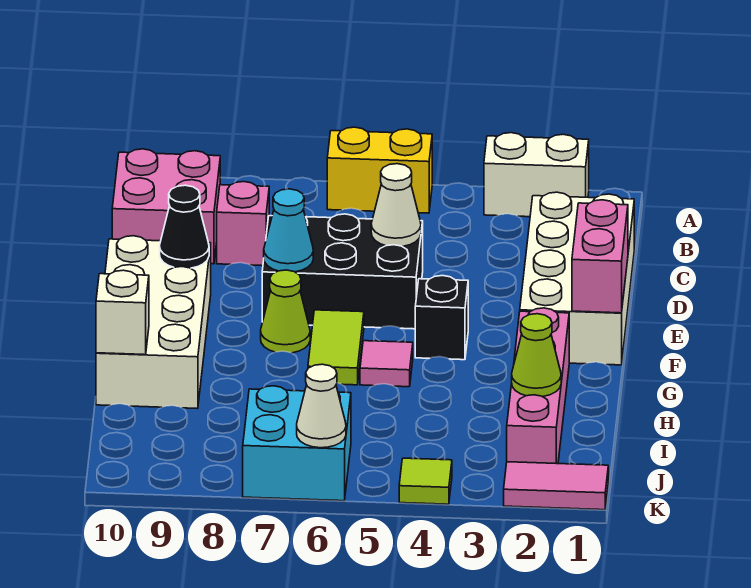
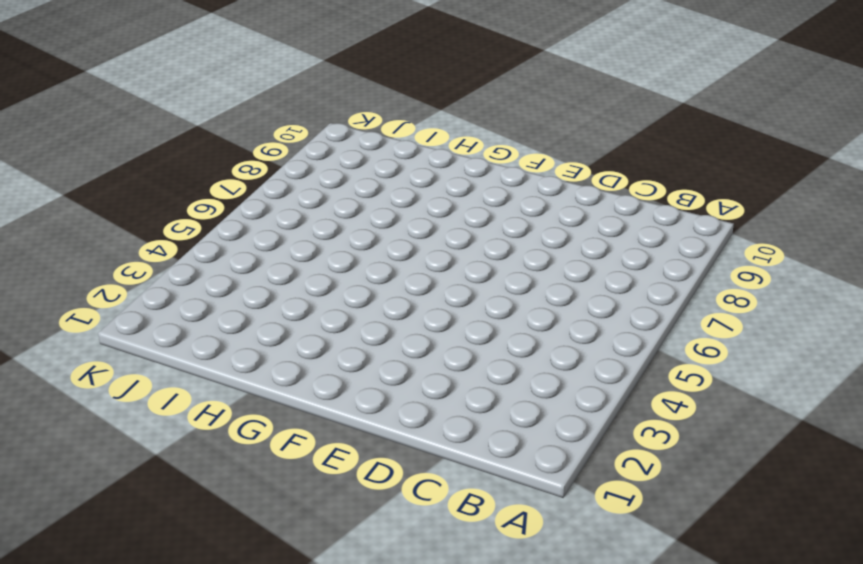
none -> white brick A2:A3 level 1
none -> yellow brick A5:A6 level 1
none -> pink brick B9:C10 level 1

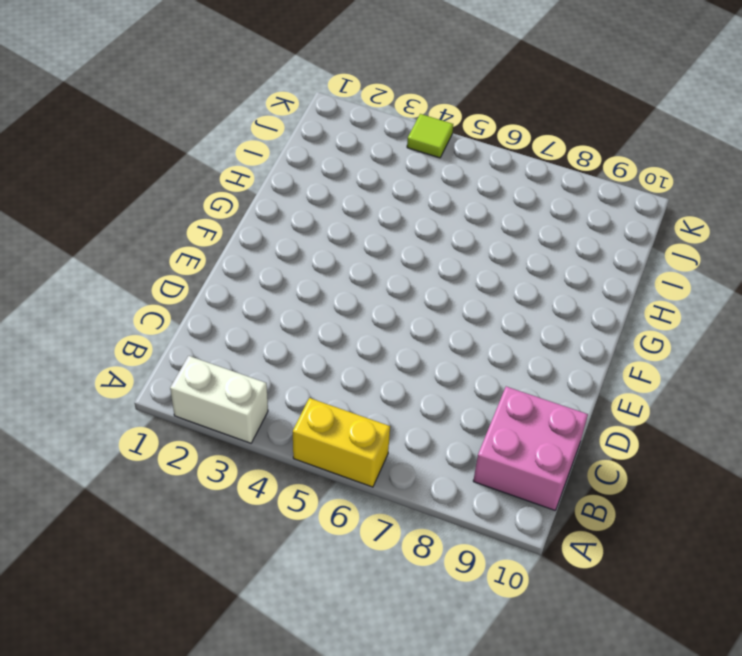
none -> white brick C1:F2 level 1
none -> pink brick C8 level 1
none -> black brick D5:E7 level 1

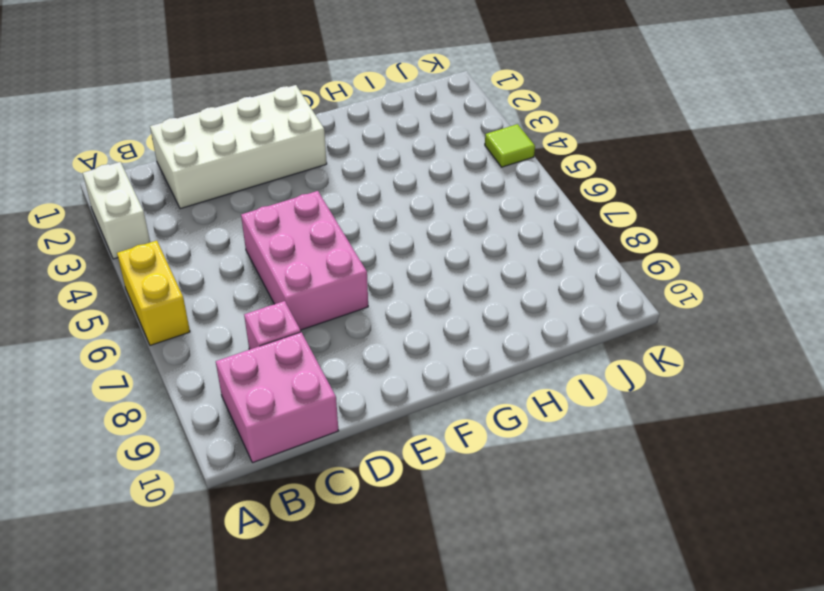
pink brick D5:E7 level 1 -> black brick D5:E7 level 1
none -> white brick E9:H10 level 1
none -> black brick F4 level 1
none -> lime tile F6:G6 level 1

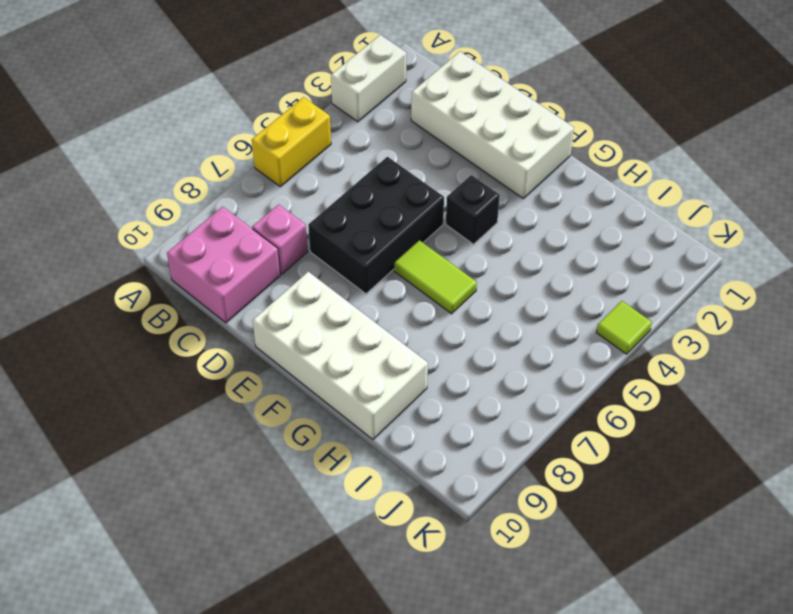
none -> lime cone F7 level 1
none -> pink brick G2:J2 level 1
none -> pink tile G5 level 1

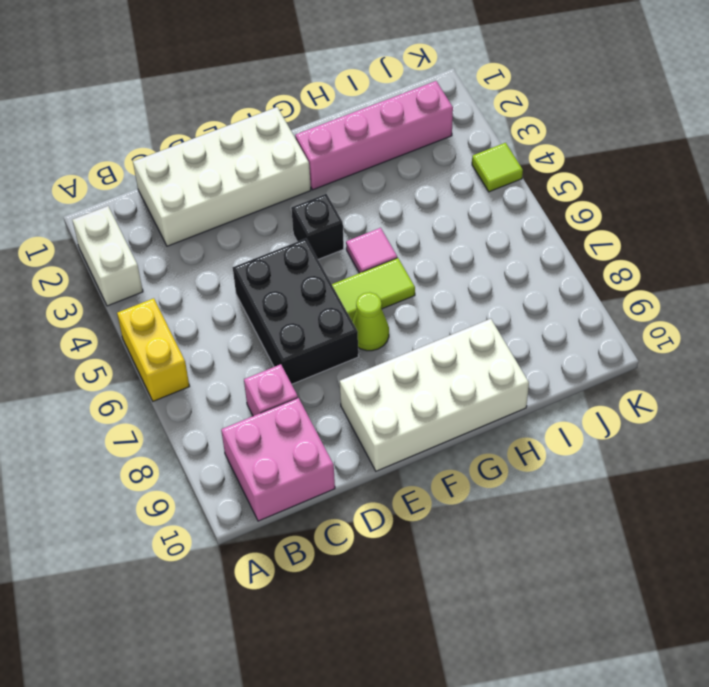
none -> cyan brick J6:K7 level 1
none -> pink tile K1:K2 level 1
none -> white cone D5 level 2

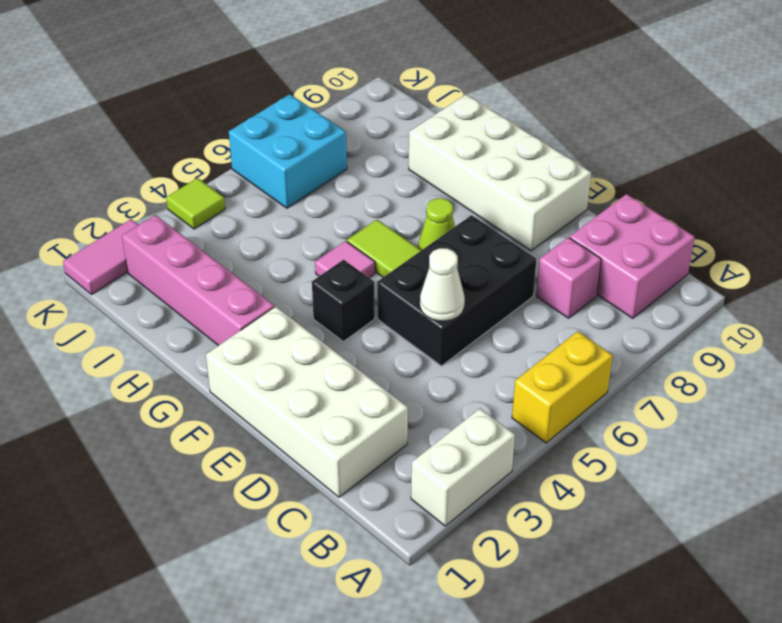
none -> pink brick E1:F1 level 2
none -> cyan cone E7 level 2
none -> black cone E9 level 2

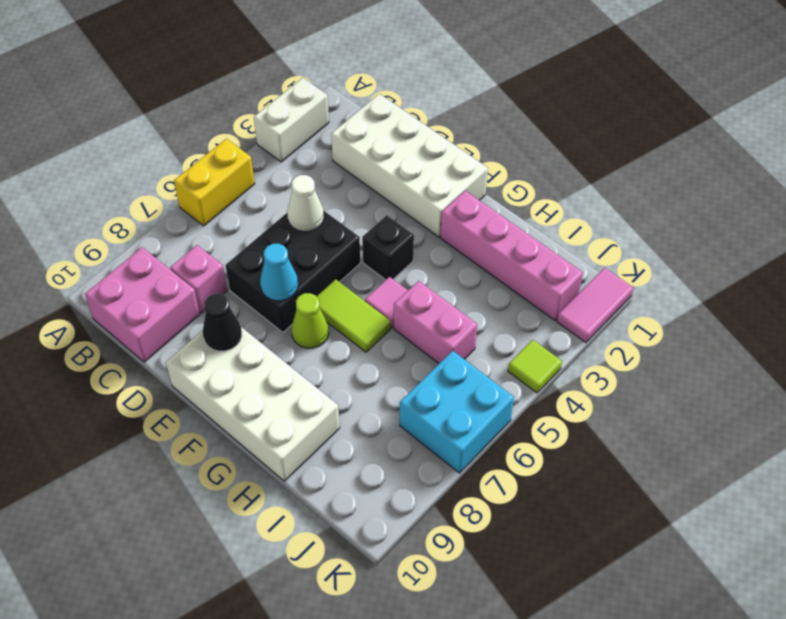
pink brick H5:I5 level 1 -> pink brick E1:F1 level 2
none -> white brick H10 level 2
none -> lime cone I2 level 2
none -> white cone K6 level 2

